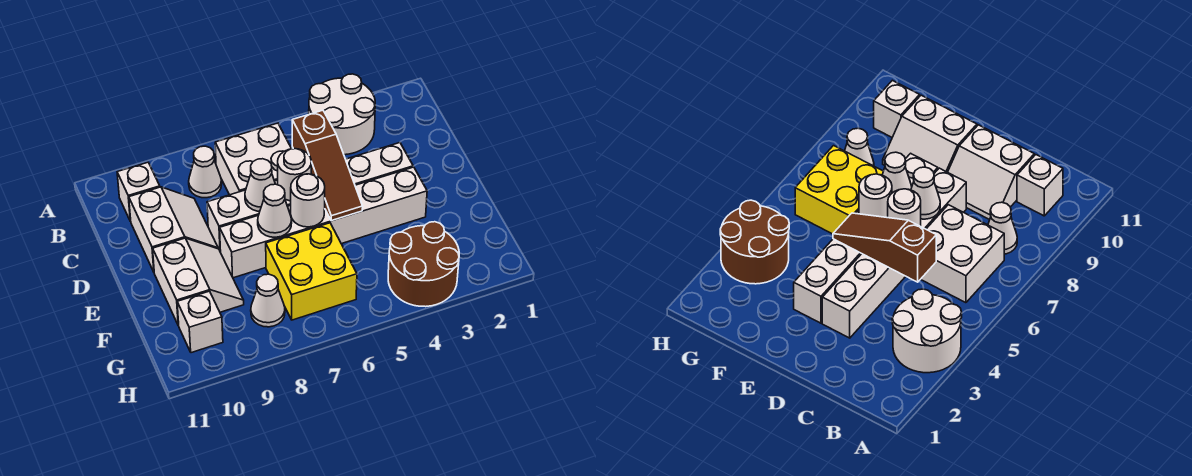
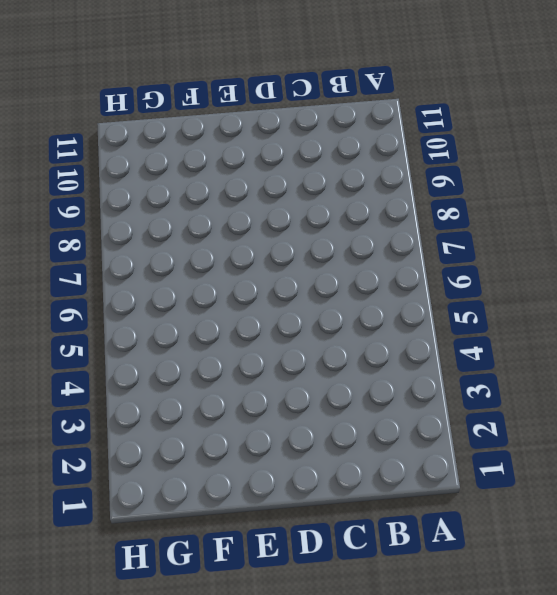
none -> white round brick A3:B4 level 1
none -> white brick B6:C7 level 1
none -> white cone B8 level 1

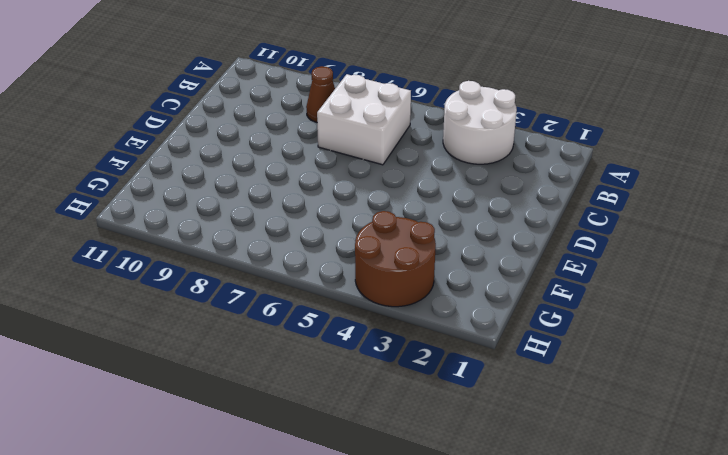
brown cone B8 level 1 -> white cone B8 level 1
none -> white brick B10 level 1
none -> white slope C9:D10 level 1 top 10
none -> white brick D3:D8 level 1

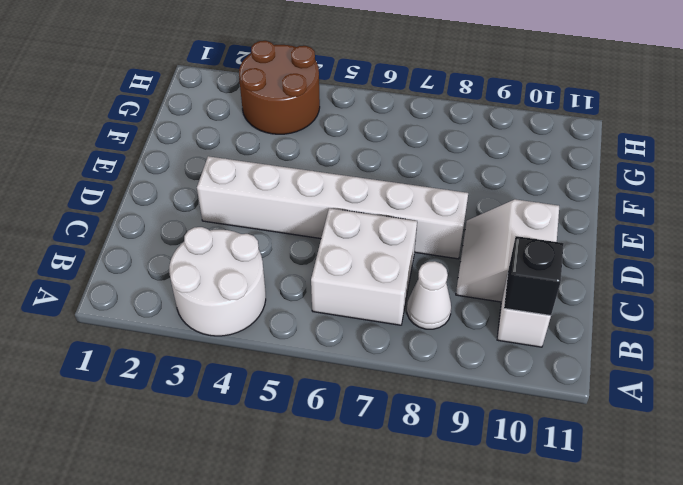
black brick B10 level 2 -> none
none -> white brick E3:E8 level 1
none -> white slope E9:F10 level 1 top 10
none -> yellow brick F6:G7 level 1

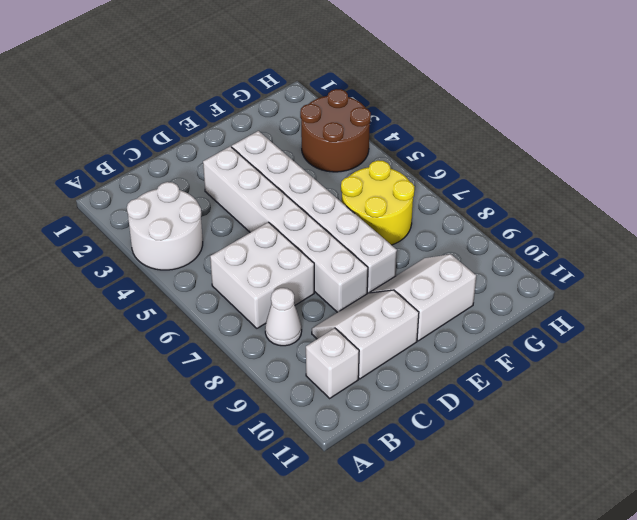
yellow round brick F6:G7 level 1 -> yellow brick F6:G7 level 1
none -> white cone G8 level 1
none -> white brick G10 level 1
none -> brown slope C5:E5 level 2 top C

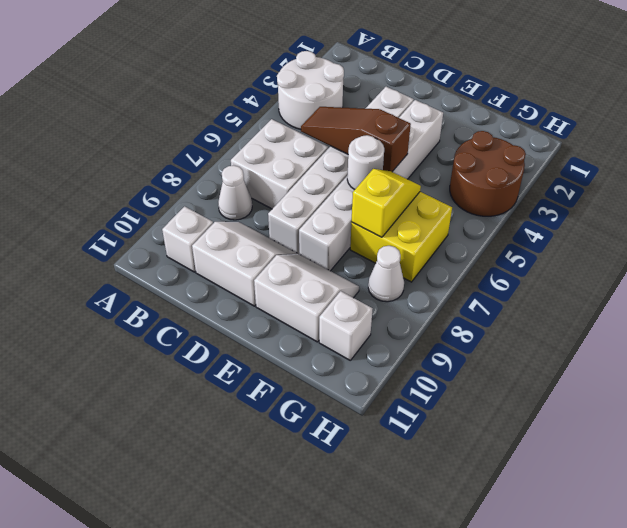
brown slope C5:E5 level 2 top E -> brown slope C5:E5 level 2 top C
yellow slope F6:F7 level 2 top 7 -> none
none -> white round brick D6 level 2
none -> white cone D7 level 2
none -> white cone E7 level 2

